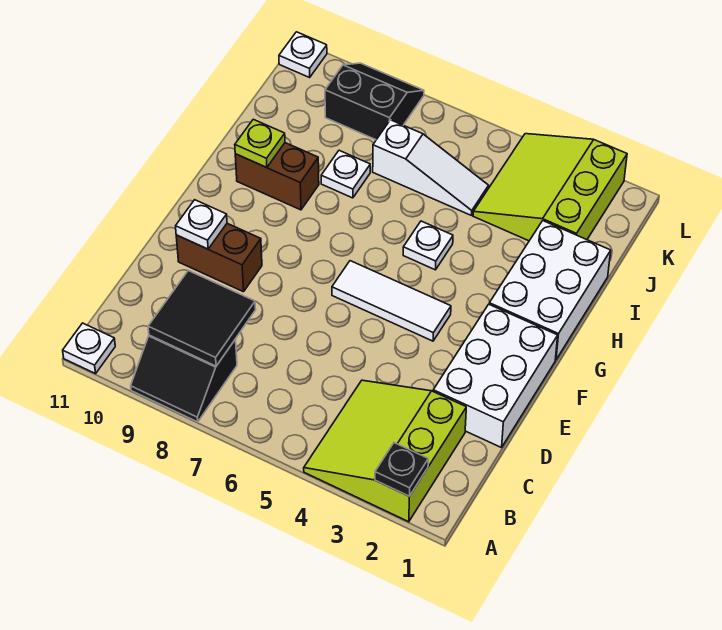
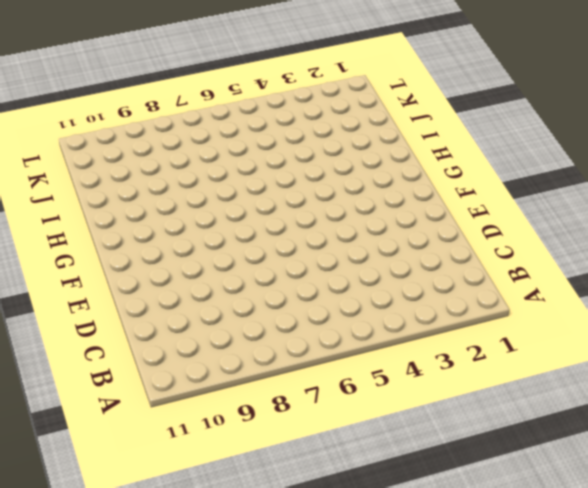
none -> lime slope A2:C4 level 1 top 2
none -> black slope A8:B9 level 1 top B
none -> white plate A11 level 1

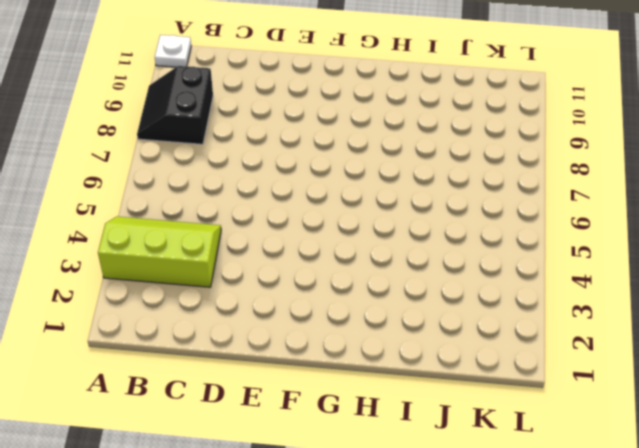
lime slope A3:C4 level 1 top 3 -> lime slope A2:C4 level 1 top 2
none -> white brick D1:F2 level 1
none -> brown brick E9:E10 level 1
none -> white tile F4:F6 level 1

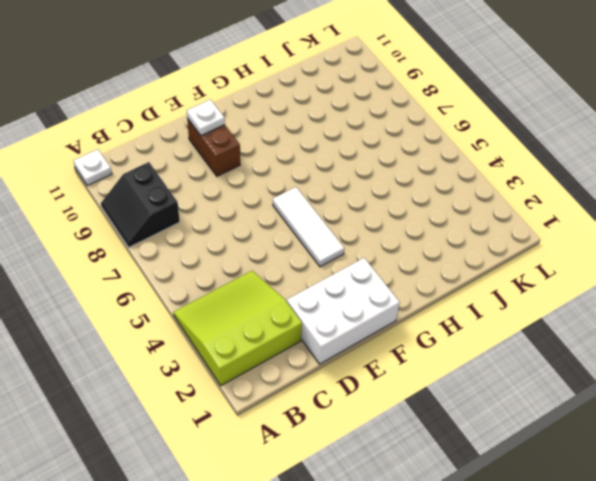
none -> white brick G1:I2 level 1
none -> white plate H5 level 1
none -> brown brick H9:H10 level 1

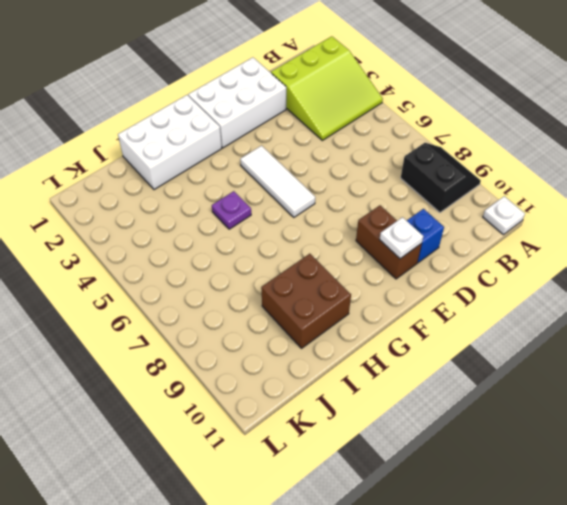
blue brick D10 level 1 -> none
purple plate H5 level 1 -> white plate H5 level 1
brown brick H9:I10 level 1 -> brown brick H9:H10 level 1
none -> white plate I8 level 1
none -> lime slope J2:L4 level 1 top 2
none -> white slope J5:J7 level 1 top 7

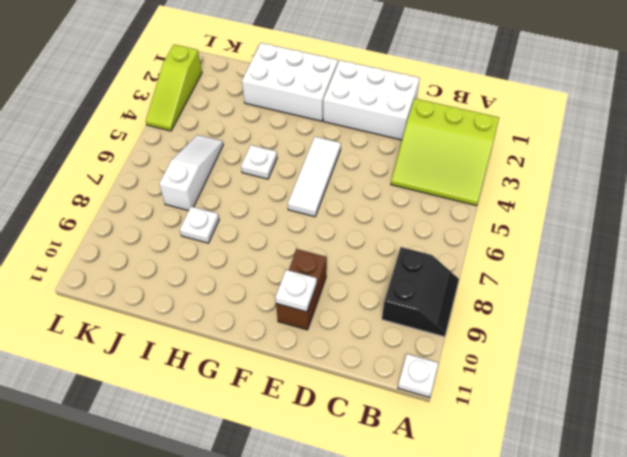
lime slope L2:L4 level 1 top 2 -> lime slope J2:L4 level 1 top 2
none -> brown brick H9:H10 level 1
none -> black slope K8:L9 level 1 top K
none -> white plate L11 level 1

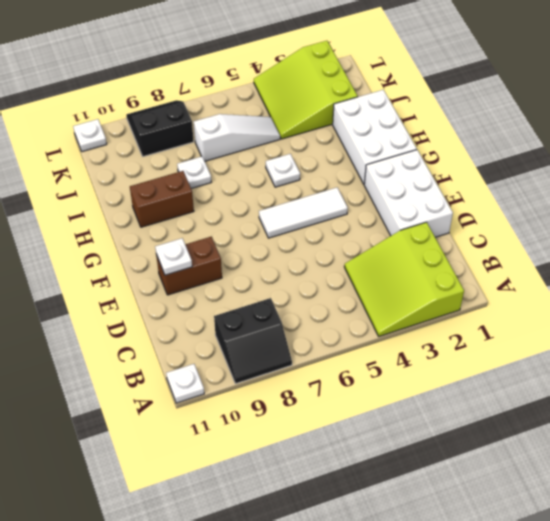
none -> black plate A2 level 2
none -> black tile B8:C9 level 2
none -> lime plate H10 level 2

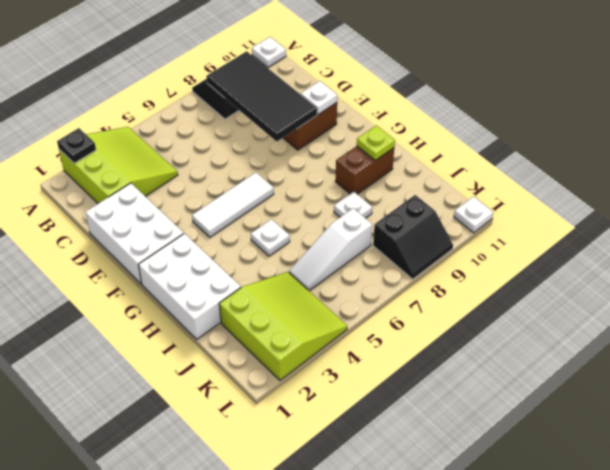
black tile B8:E9 level 2 -> black tile B8:C9 level 2

